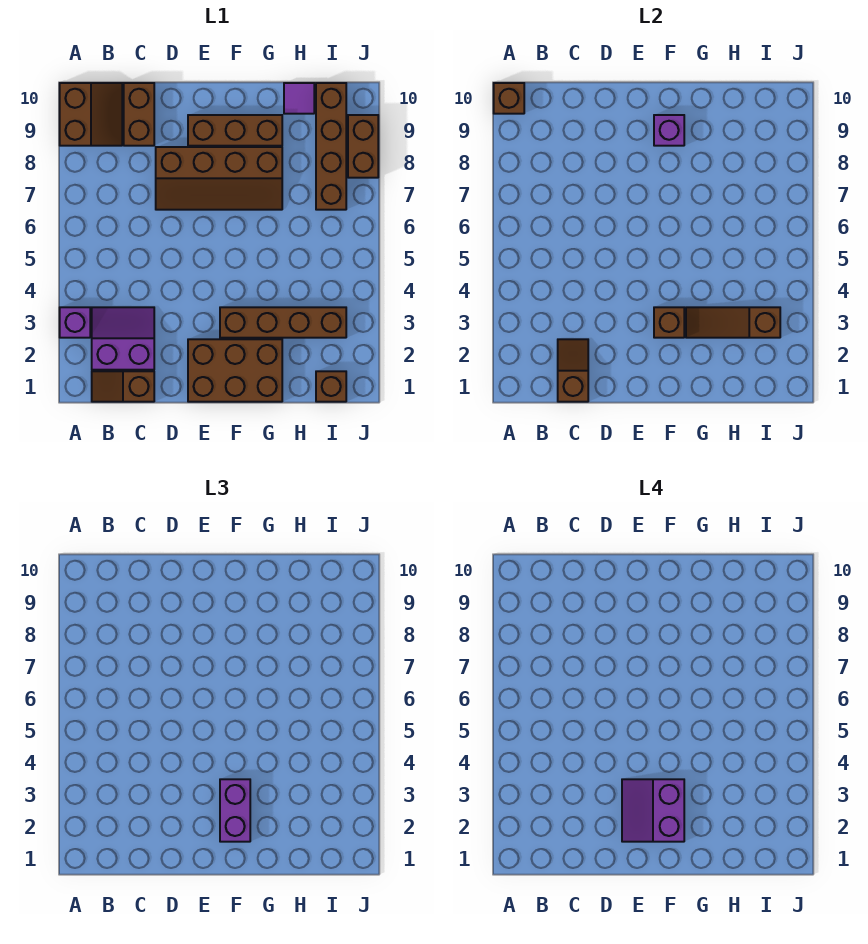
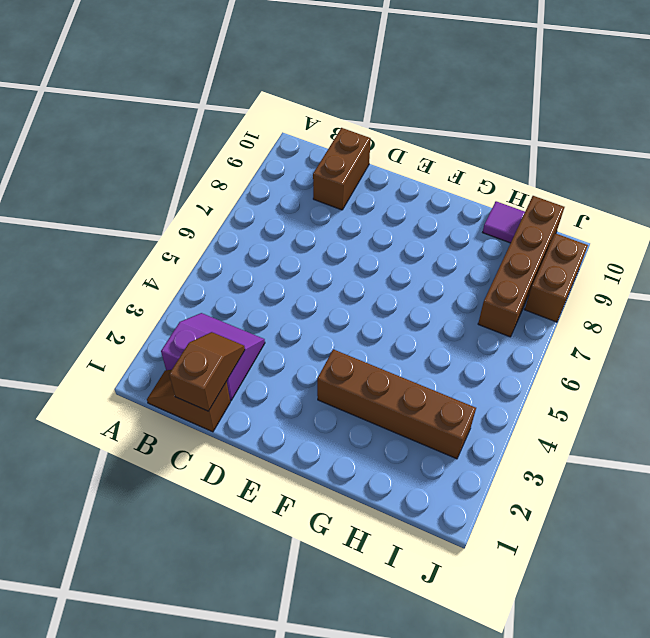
none -> purple brick A3 level 1
none -> brown slope A9:B10 level 1 top A
none -> brown slope D7:G8 level 1 top 8

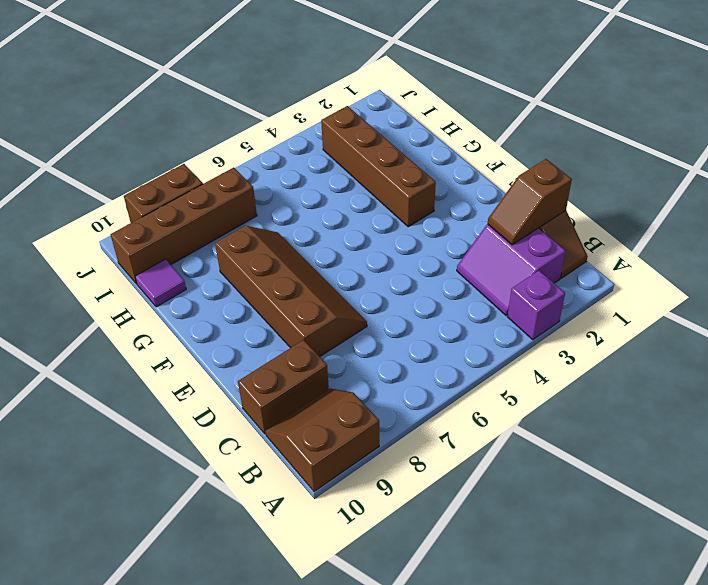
none -> brown brick E1:G2 level 1
none -> brown brick E9:G9 level 1
none -> brown brick I1 level 1

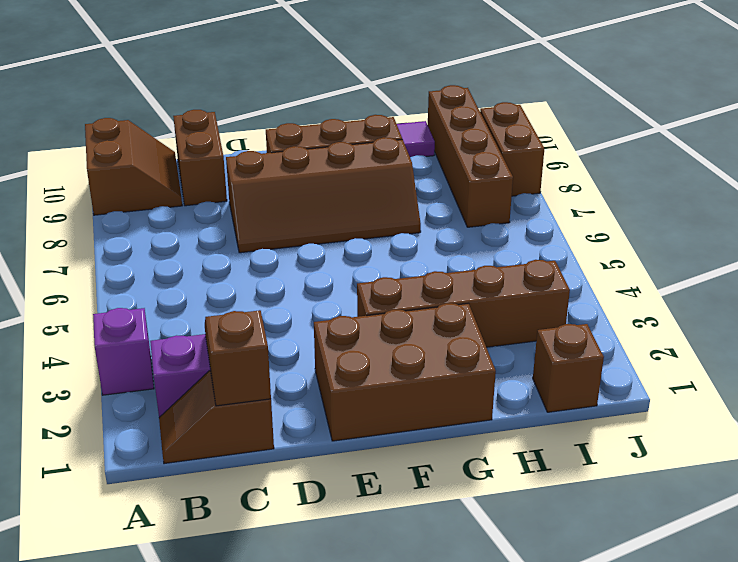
none -> brown brick A10 level 2
none -> brown brick F3 level 2
none -> purple brick F9 level 2

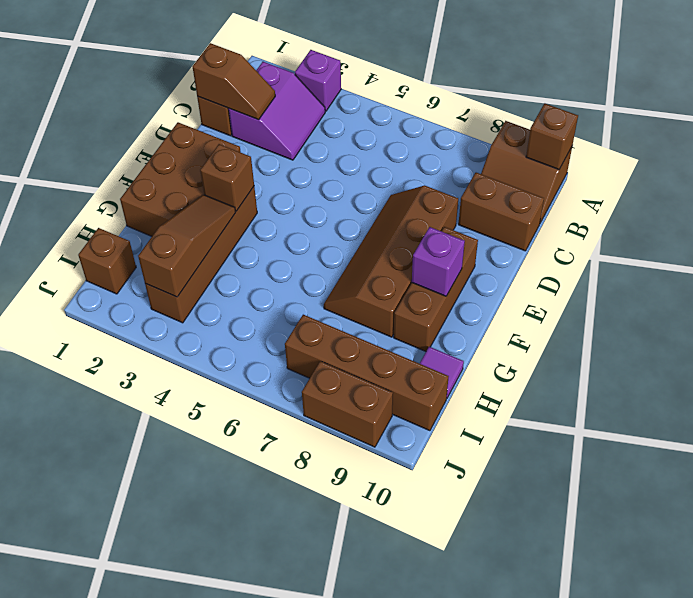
none -> purple brick F2:F3 level 3
none -> purple slope E2:F3 level 4 top F

